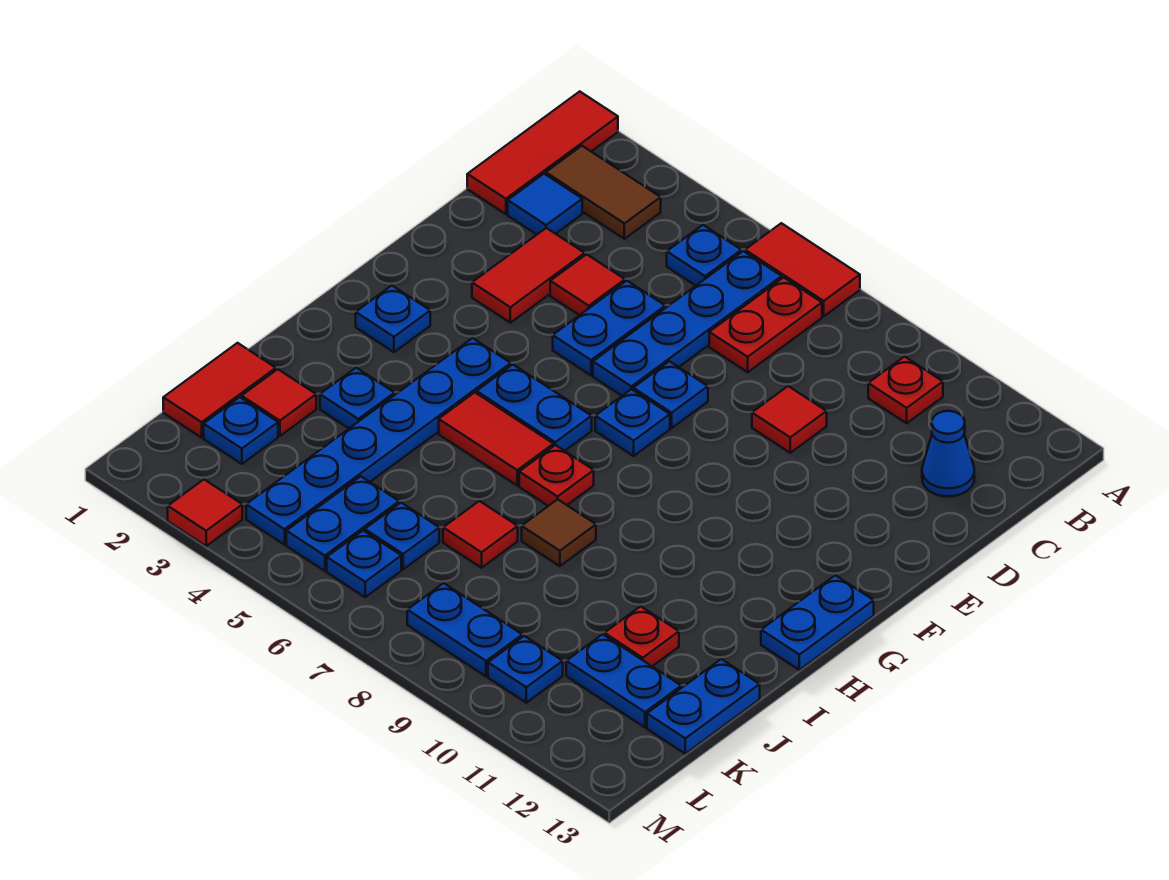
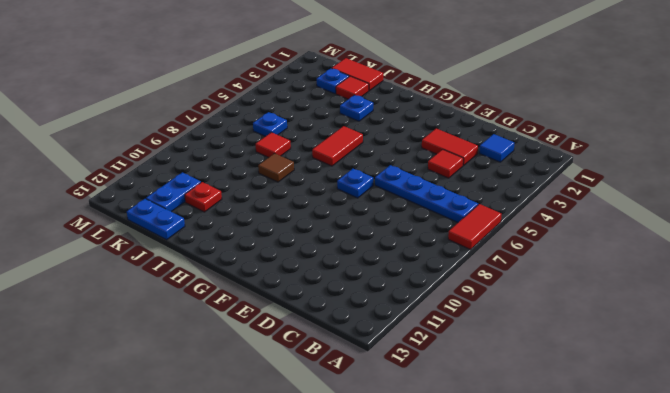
none -> red tile A1:C1 level 1
none -> brown tile B2:B3 level 1
none -> blue plate B5 level 1
none -> red plate B7:C7 level 1

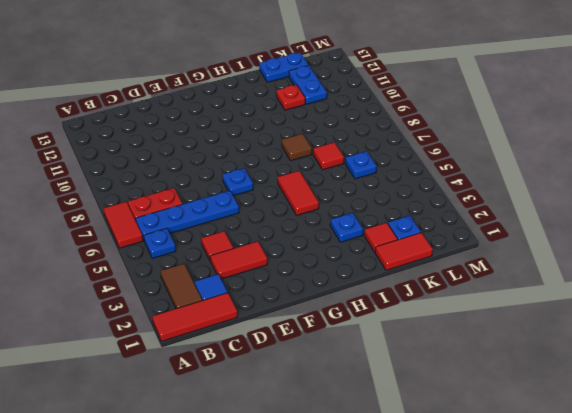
none -> red plate B10 level 1
none -> blue cone C12 level 1
none -> blue plate D5:E5 level 1
none -> red tile D9 level 1

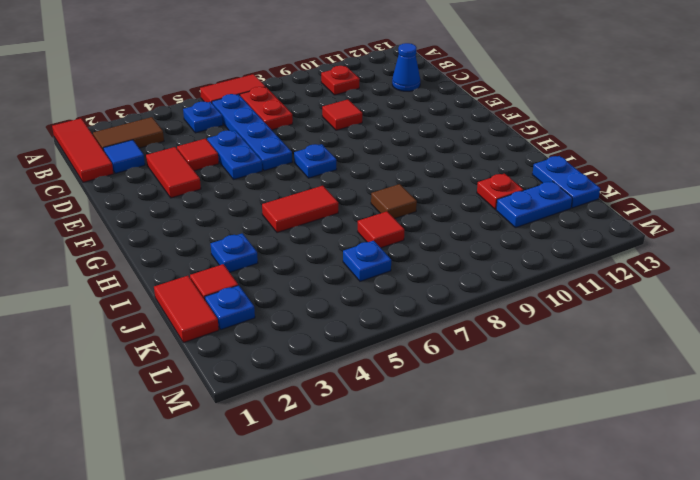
none -> blue plate E7 level 1
none -> blue plate G2 level 1
none -> blue plate G4:L4 level 1
none -> blue plate G5:G6 level 1

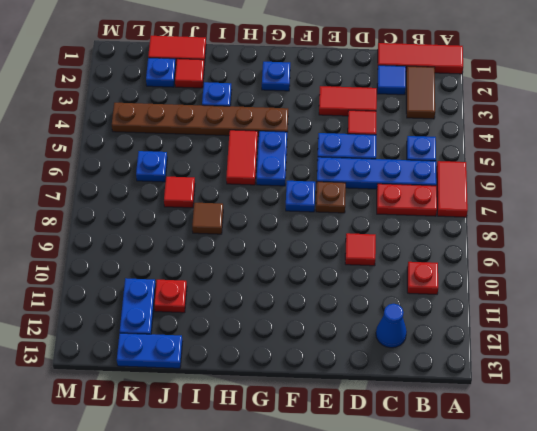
brown plate E7 level 1 -> blue plate E7 level 1
brown plate G4:L4 level 1 -> blue plate G4:L4 level 1
none -> blue plate G13:H13 level 1
none -> red plate H7 level 1
none -> blue plate K5:L5 level 1
none -> blue plate L6 level 1

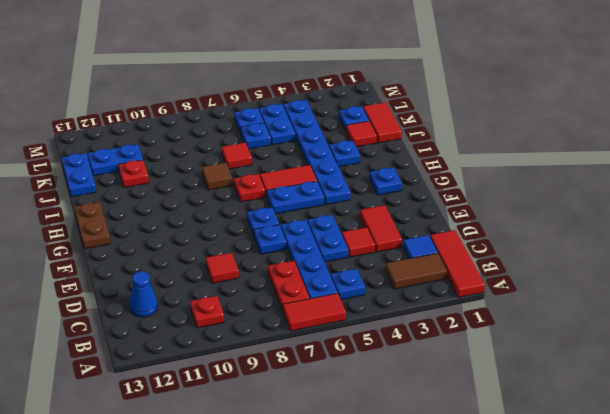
brown plate G13:H13 level 1 -> blue plate G13:H13 level 1
none -> blue plate L8:L9 level 1
none -> blue plate L10 level 1
none -> red tile M3 level 1

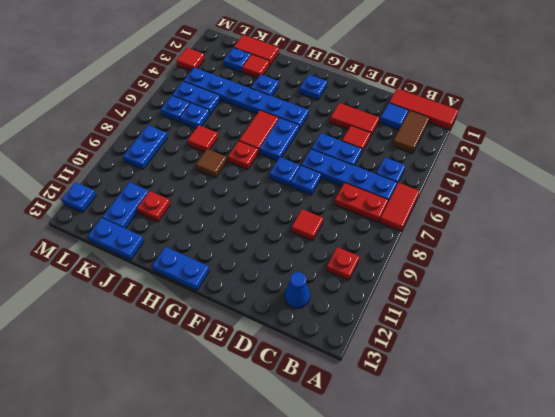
blue plate M12 level 1 -> blue plate L10 level 1

